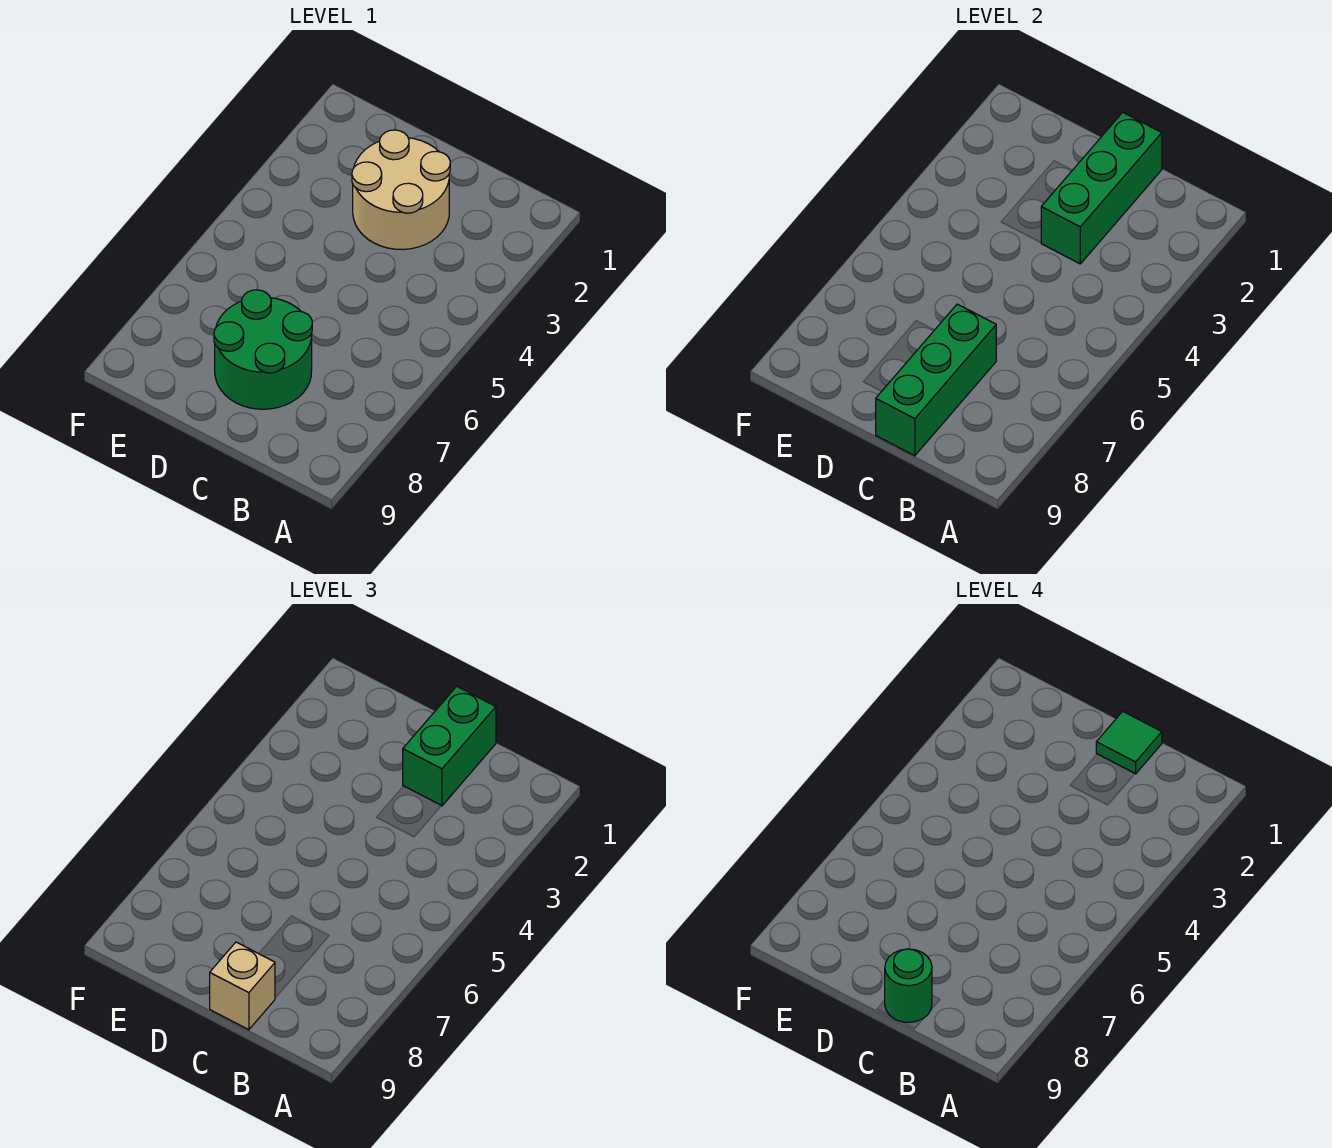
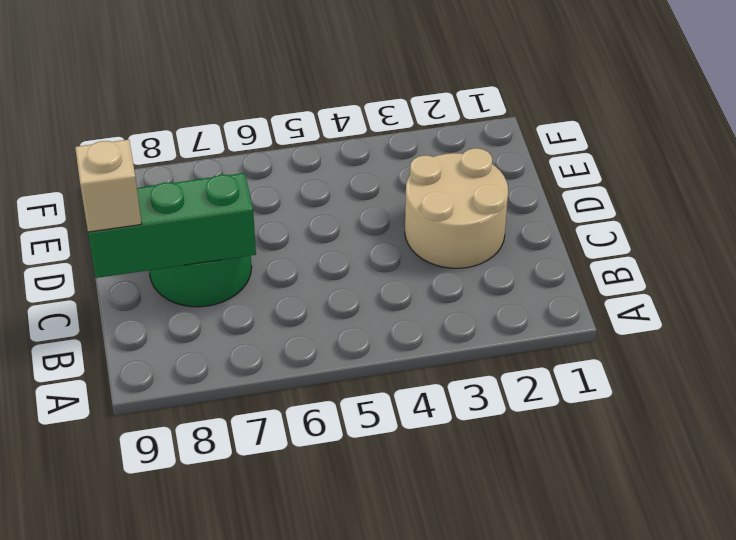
none -> green brick C1:C3 level 2
none -> green brick C1:C2 level 3

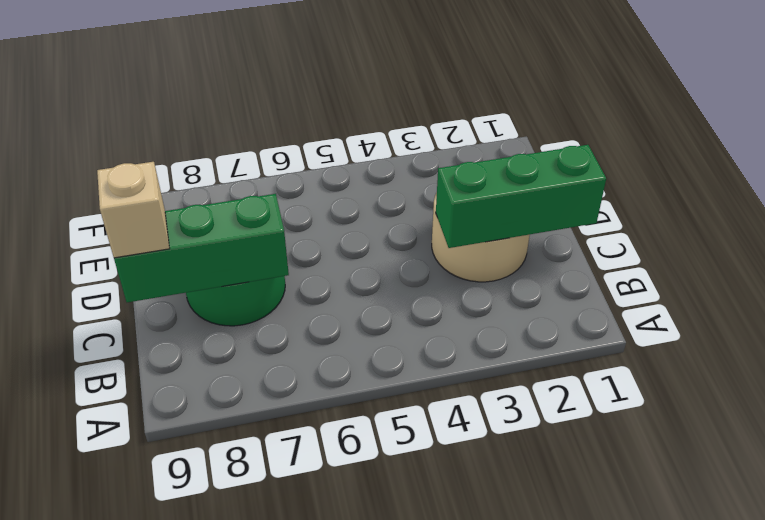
none -> green brick C1:C2 level 3
none -> green tile C1 level 4

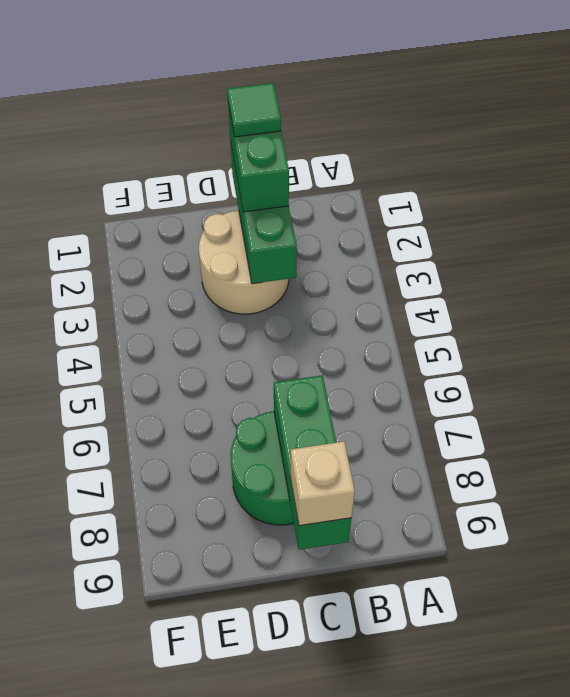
none -> green round brick C9 level 4

